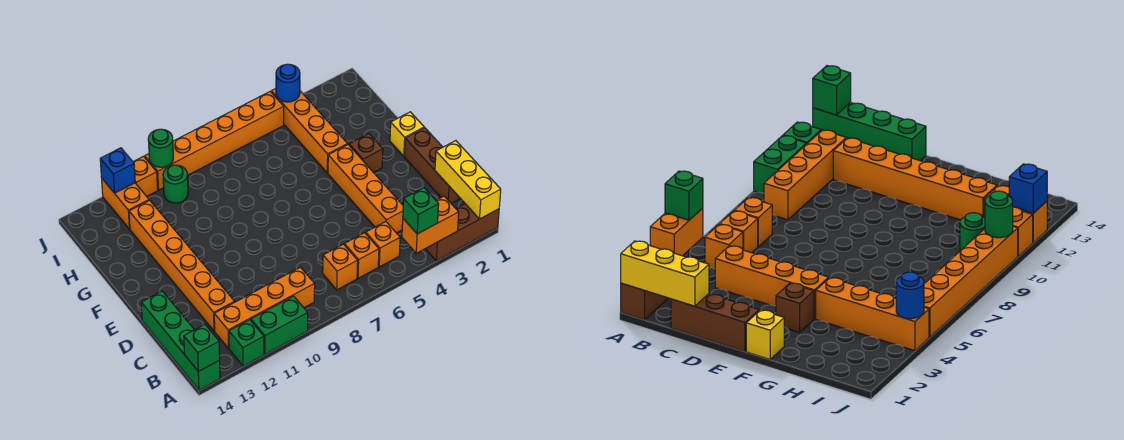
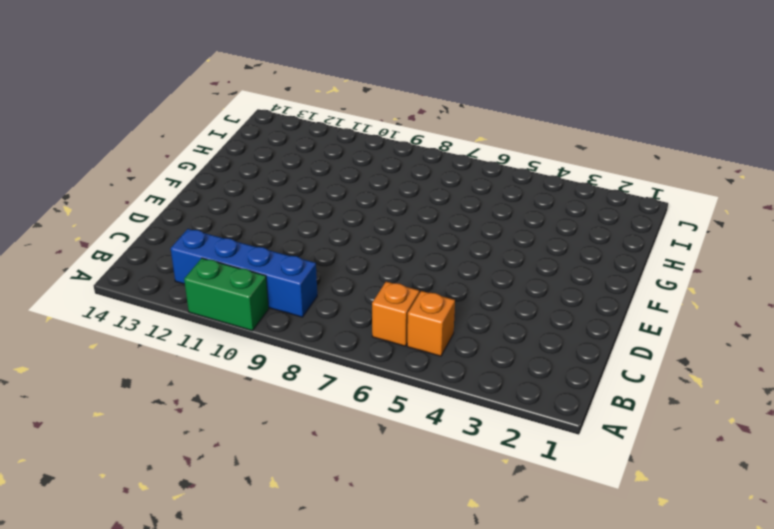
blue brick B9:B12 level 1 -> orange brick B9:B12 level 1
none -> brown brick A1:A3 level 1
none -> green brick A12 level 1
none -> green brick A14:D14 level 1

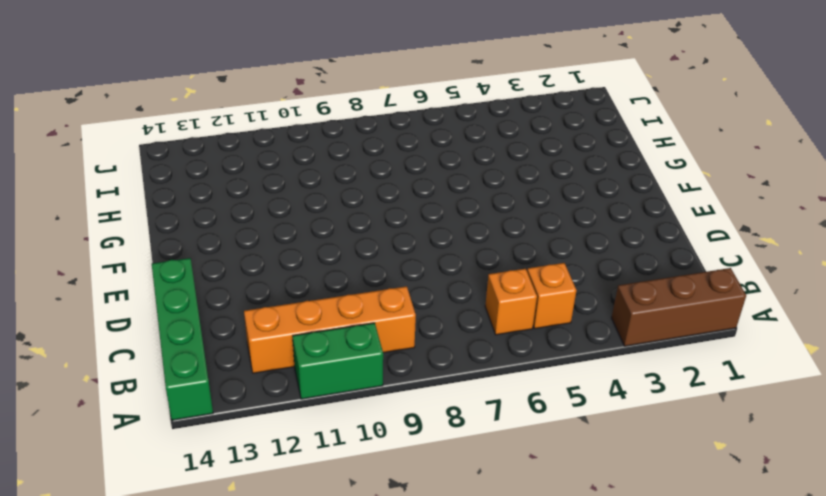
none -> green brick A12 level 1
none -> orange brick B7 level 1
none -> brown brick C1:E1 level 1

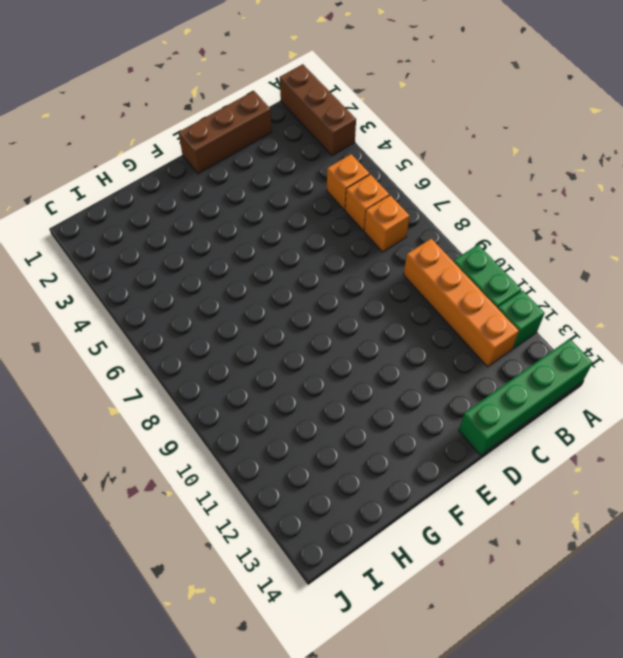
none -> orange brick C4:F4 level 1
none -> orange brick C12:H12 level 1
none -> yellow brick F1 level 1

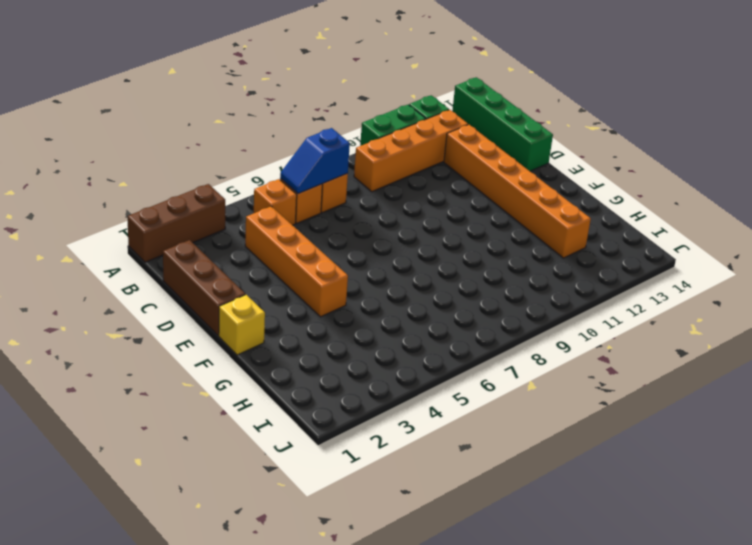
blue slope B6:B7 level 2 top 7 -> none
none -> brown brick F3 level 1
none -> orange brick G4:J4 level 1
none -> green round brick I10 level 1

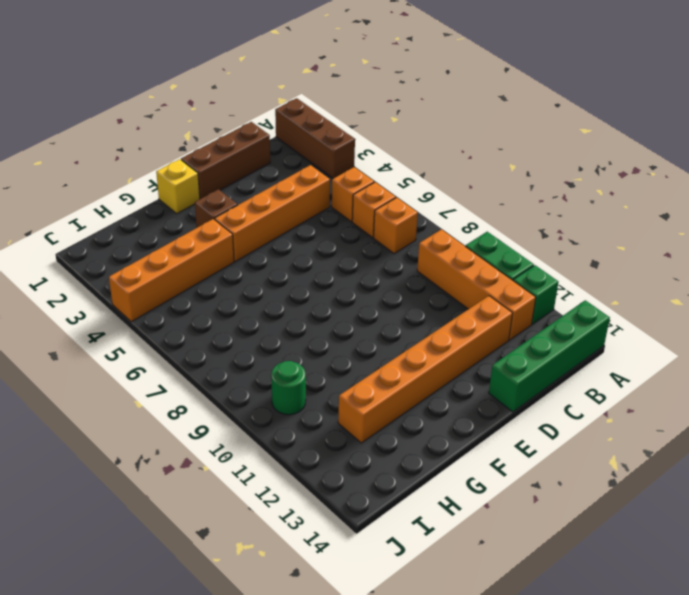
none -> orange brick I12:J12 level 1
none -> orange brick J5:J10 level 1
none -> orange brick J11 level 1

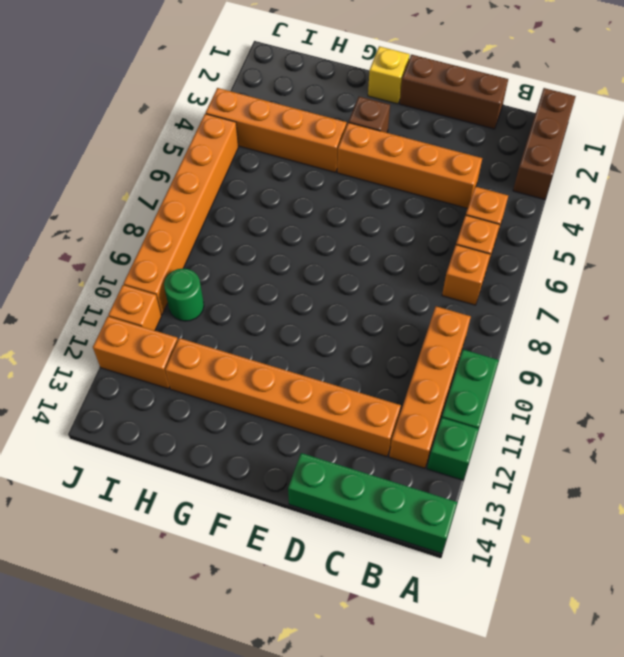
none -> yellow brick A1:C1 level 2
none -> orange brick A3:A4 level 2
none -> green brick A14 level 2

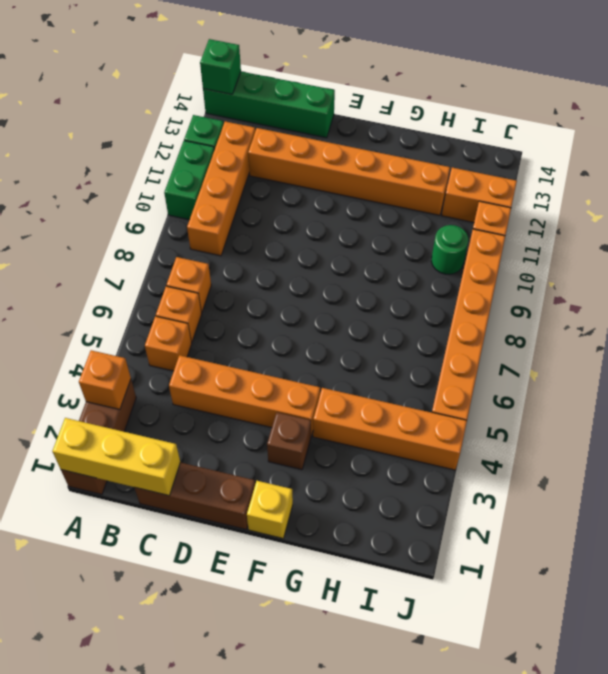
orange brick A3 level 2 -> orange brick A3:A4 level 2
none -> blue round brick J4 level 2
none -> green round brick J10 level 2
none -> blue brick J12 level 2

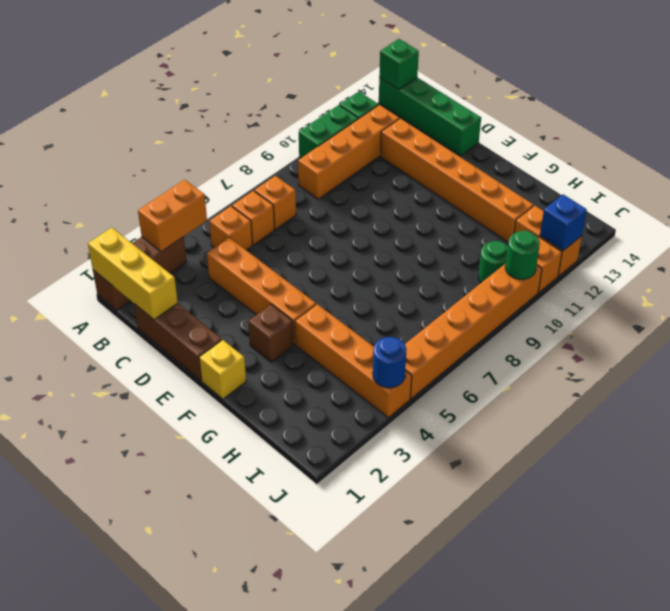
none -> green brick A4 level 3

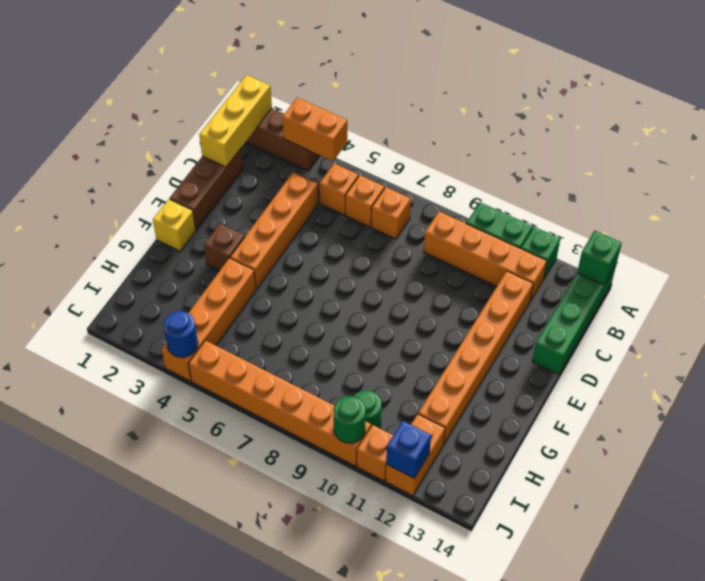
none -> green brick A4 level 3

